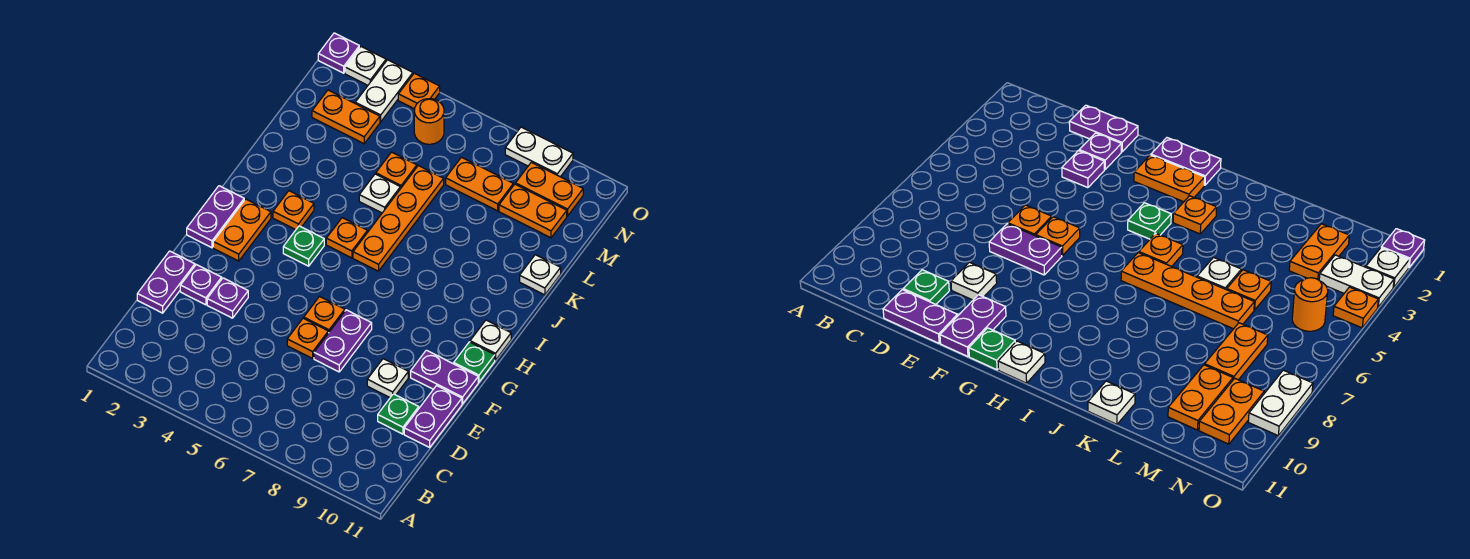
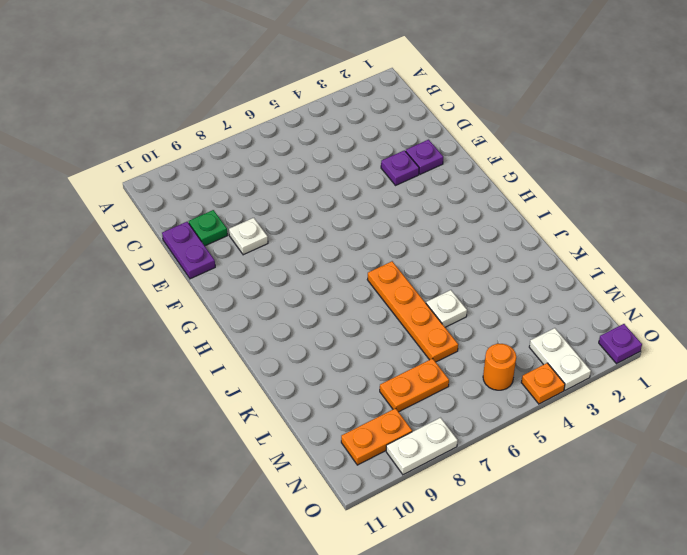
none -> purple plate D1:E1 level 1
none -> orange plate E6 level 1
none -> purple plate E7:F7 level 1
none -> orange plate F6 level 1

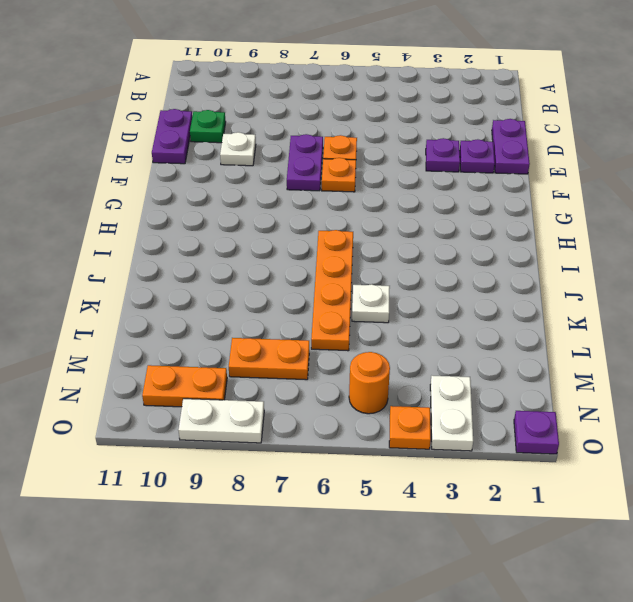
none -> purple plate F10:F11 level 1
none -> purple plate G1:H1 level 1
none -> orange plate G2:H2 level 1
none -> green plate G11 level 1

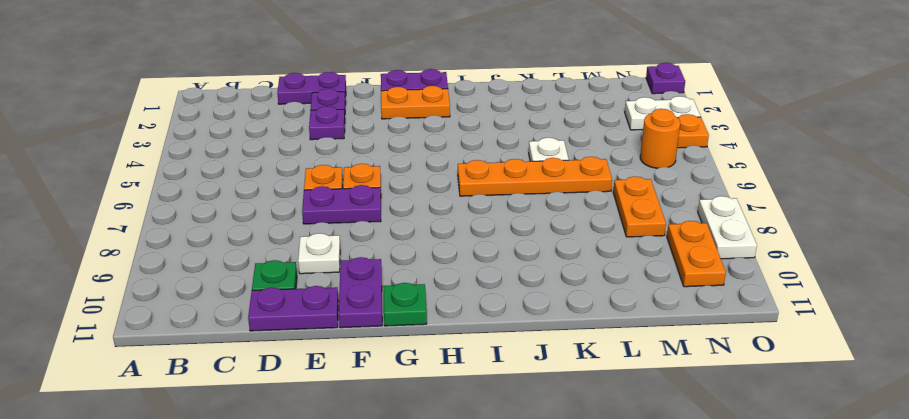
none -> green plate H4 level 1
none -> white plate H11 level 1
none -> orange plate I3 level 1
none -> orange plate I5 level 1

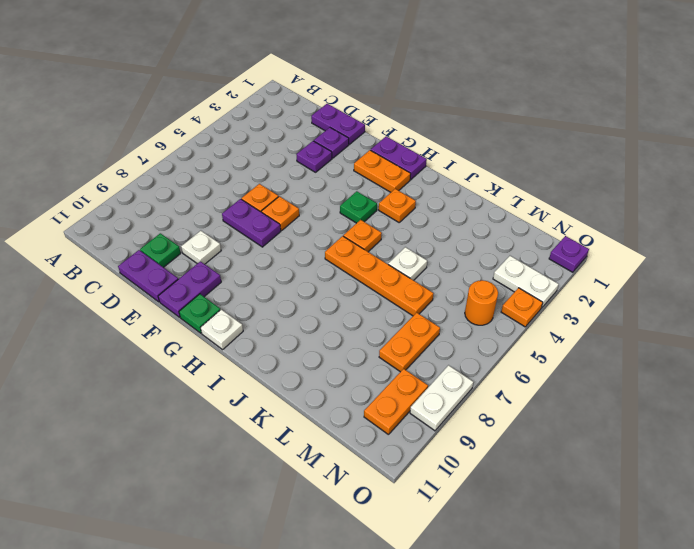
none -> white plate K11 level 1
none -> orange plate L5 level 1
none -> orange plate M2:M3 level 1
none -> orange plate M9:M10 level 1

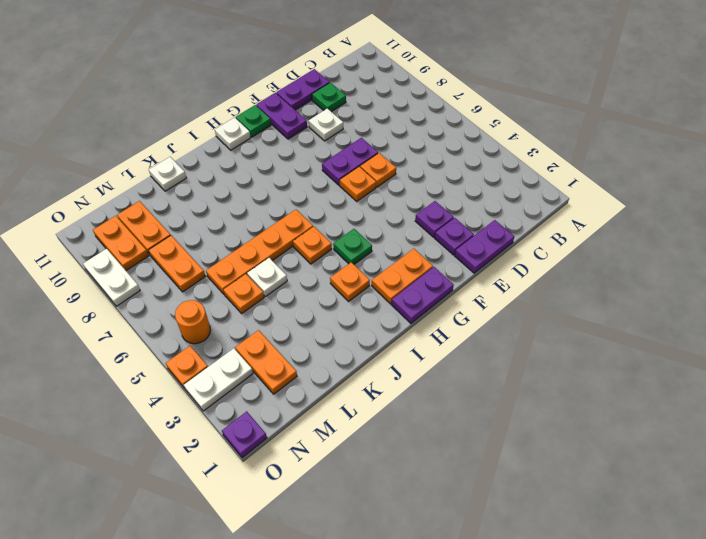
none -> white plate O2 level 1

